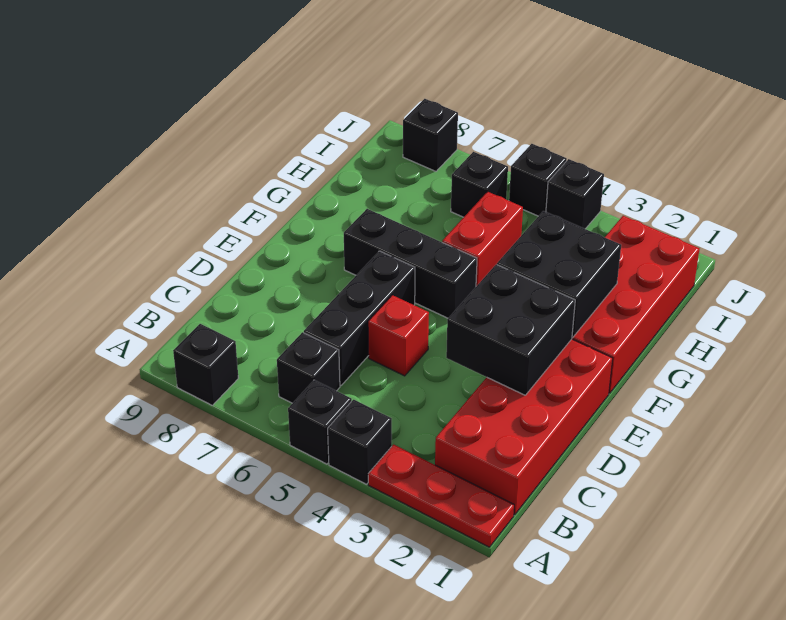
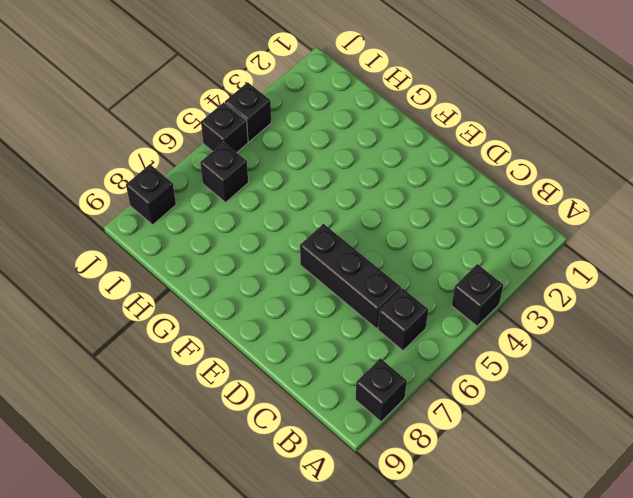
none -> red plate A1:A3 level 1
none -> black brick A5 level 1
none -> red brick B1:E2 level 1

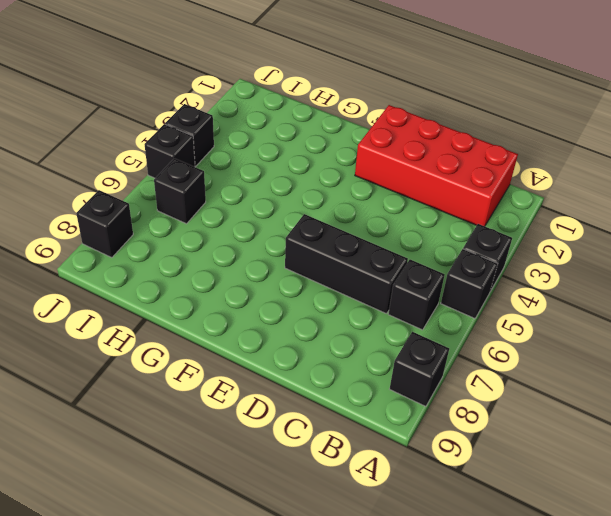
none -> red plate A1:A3 level 1
none -> red brick D5 level 1
none -> red brick F1:I2 level 1

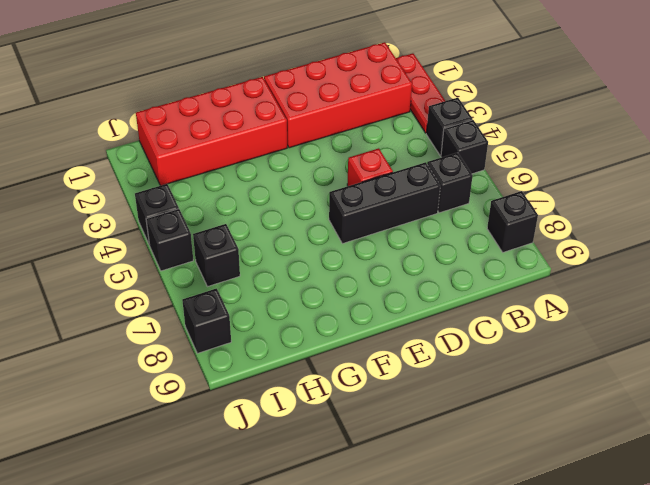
none -> black brick F5:F7 level 1
none -> red brick G5:H5 level 1
none -> black brick D2:E3 level 2

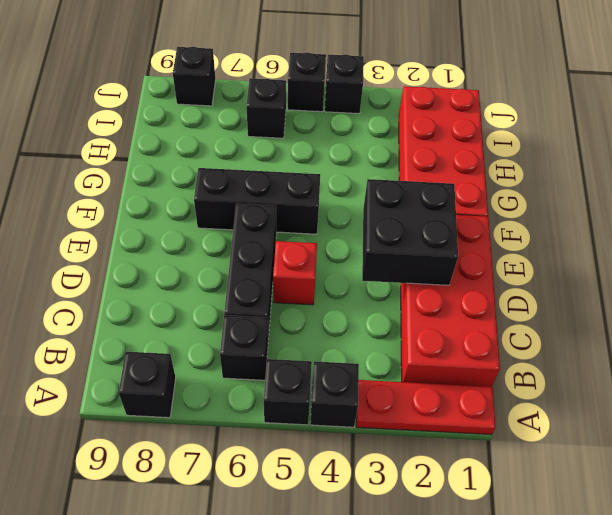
none -> red brick G5:H5 level 1
none -> black brick F2:G3 level 2

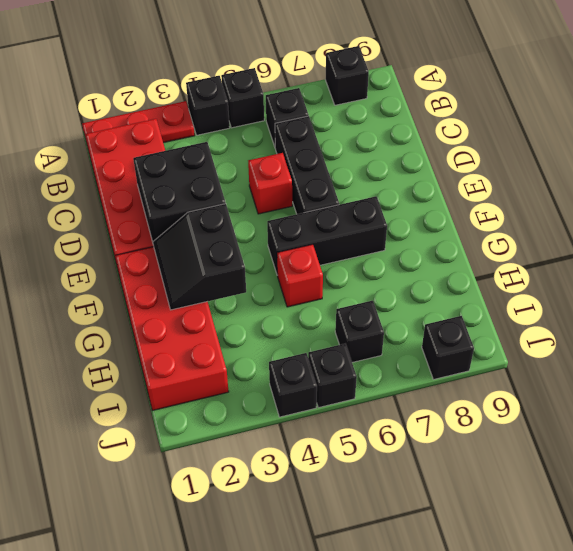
black slope F2:G3 level 2 top 3 -> black brick F2:G3 level 2
red brick G5 level 1 -> red brick G5:H5 level 1

